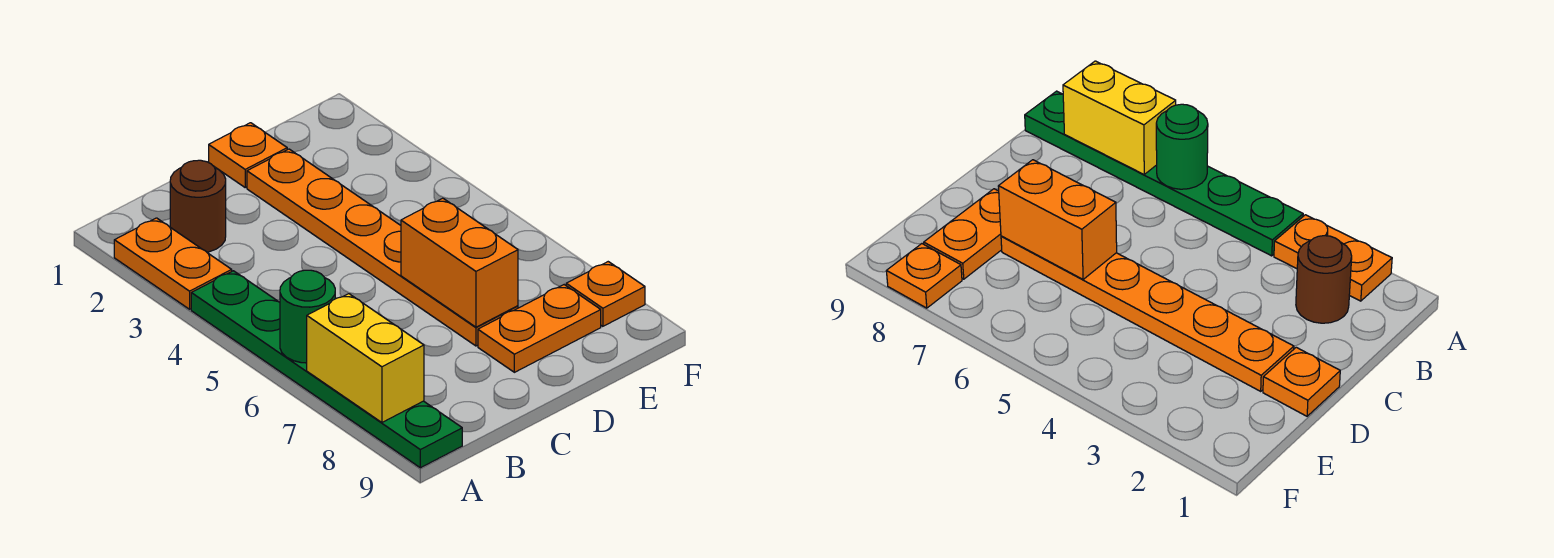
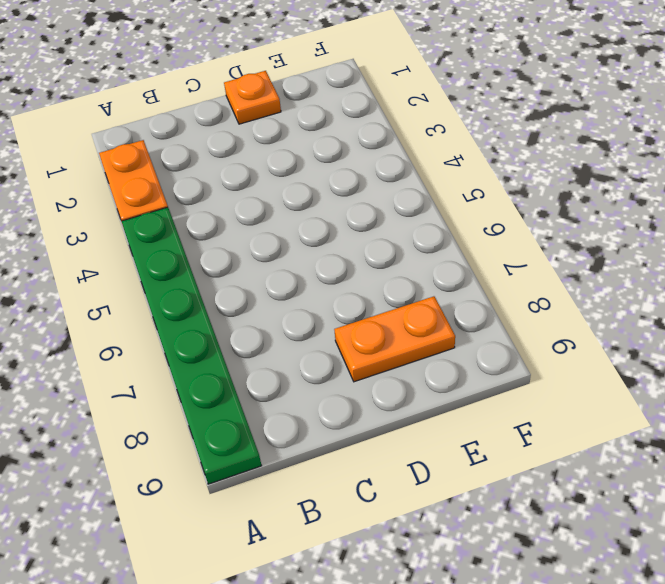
none -> brown round brick B2 level 1
none -> orange plate D2:D7 level 1

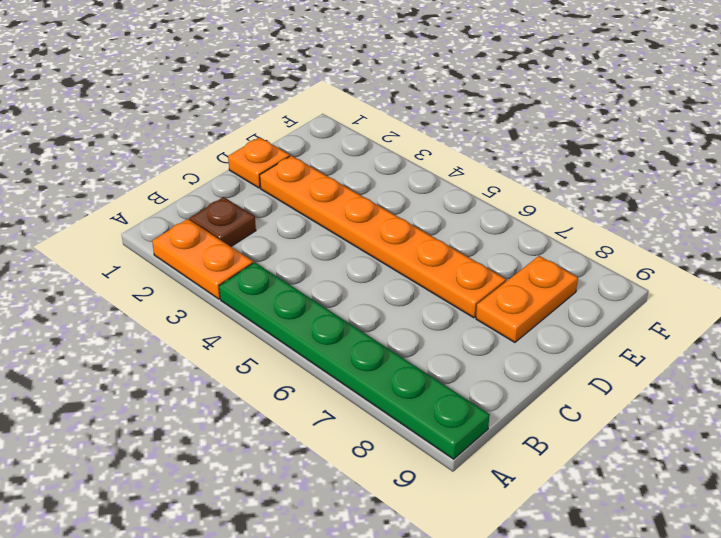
brown plate B2 level 1 -> brown round brick B2 level 1
none -> orange plate F8 level 1
none -> green round brick A6 level 2

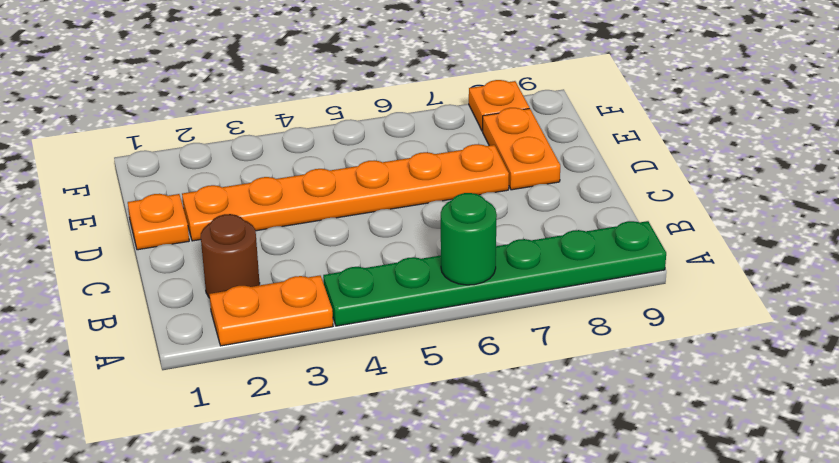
none -> yellow brick A7:A8 level 2
none -> orange brick D6:D7 level 2

